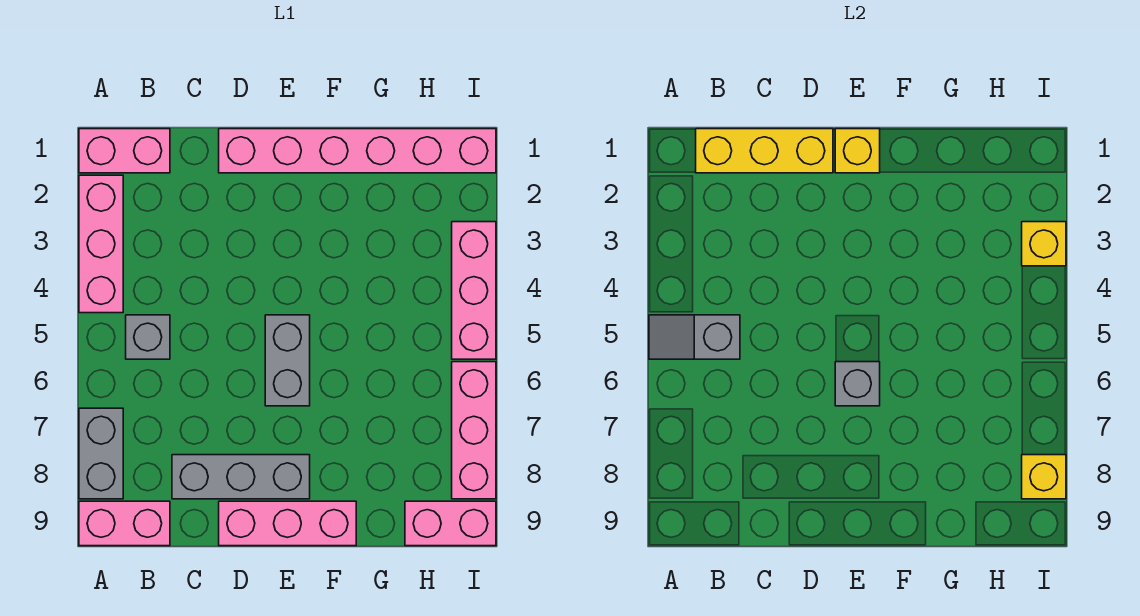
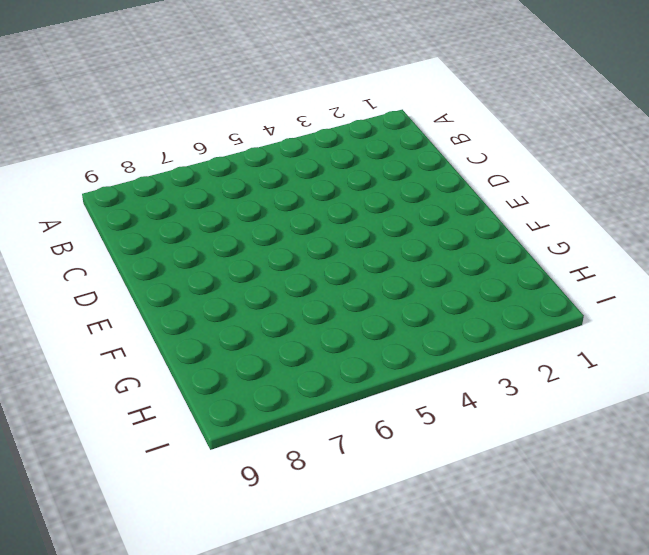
none -> pink brick A1:B1 level 1
none -> pink brick A2:A4 level 1
none -> grey brick A7:A8 level 1

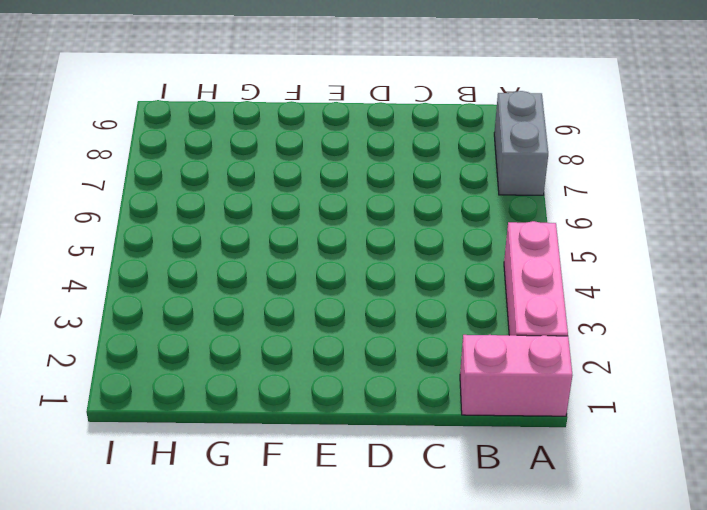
none -> pink brick A9:B9 level 1
none -> grey brick B5 level 1
none -> grey brick C8:E8 level 1

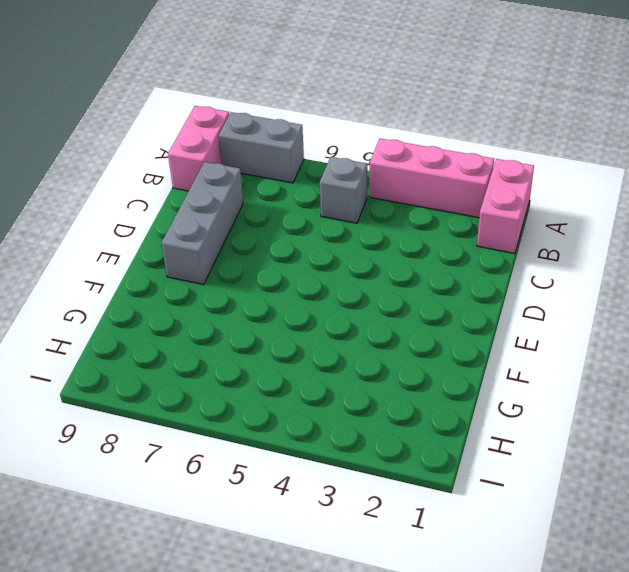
none -> pink brick D1:I1 level 1
none -> pink brick D9:F9 level 1
none -> grey brick E5:E6 level 1

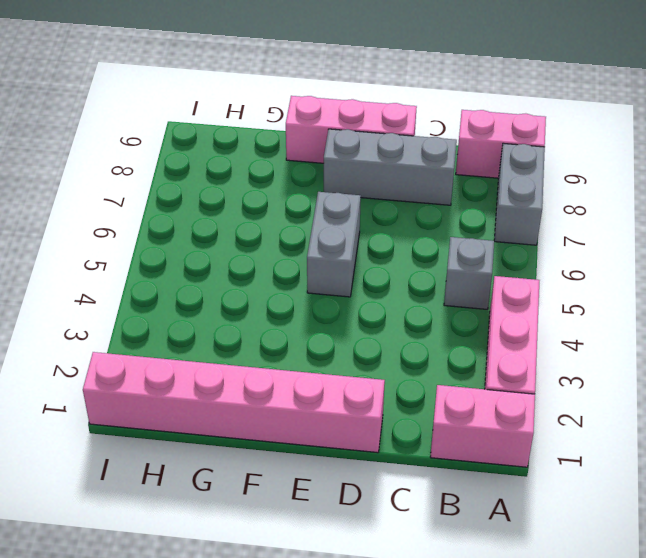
none -> pink brick H9:I9 level 1
none -> pink brick I3:I5 level 1
none -> pink brick I6:I8 level 1

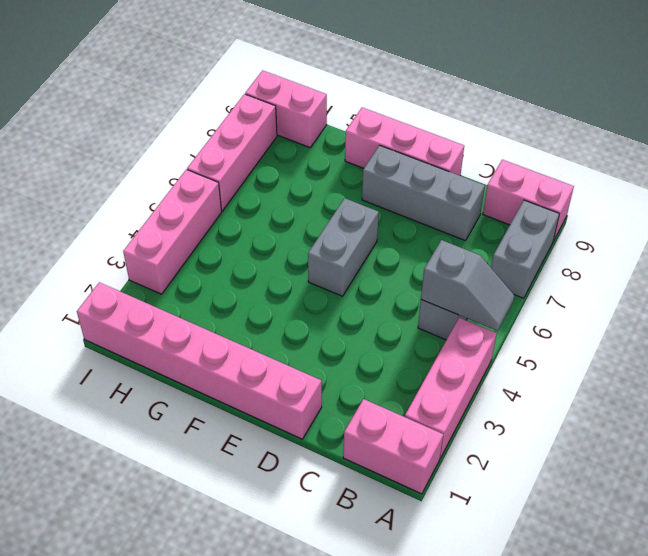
none -> yellow brick B1:D1 level 2
none -> yellow brick E1 level 2
none -> grey brick E6 level 2

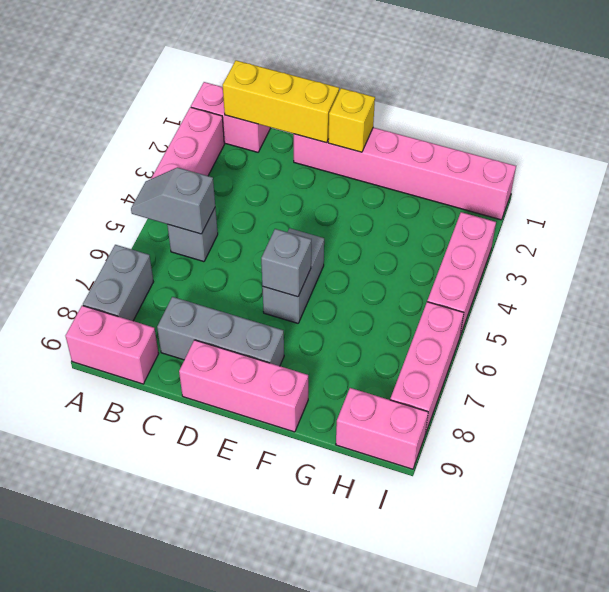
none -> yellow brick I3 level 2
none -> yellow brick I8 level 2

